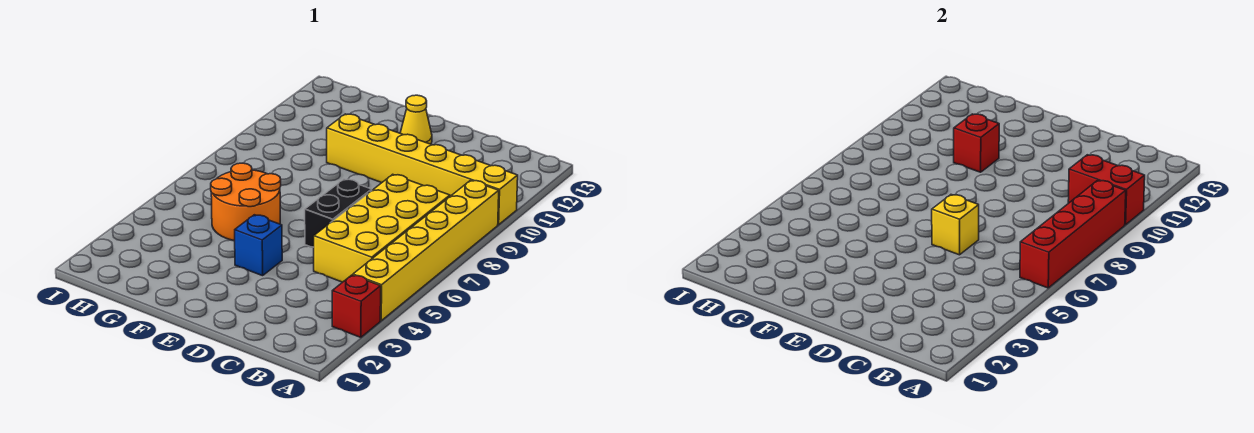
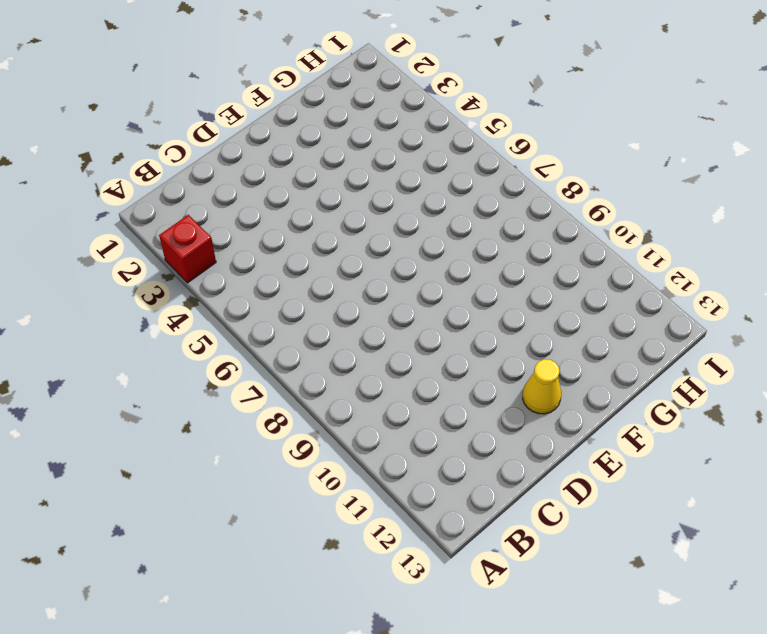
none -> yellow brick A4:A9 level 1
none -> yellow brick A10:F10 level 1
none -> yellow brick B5:C8 level 1

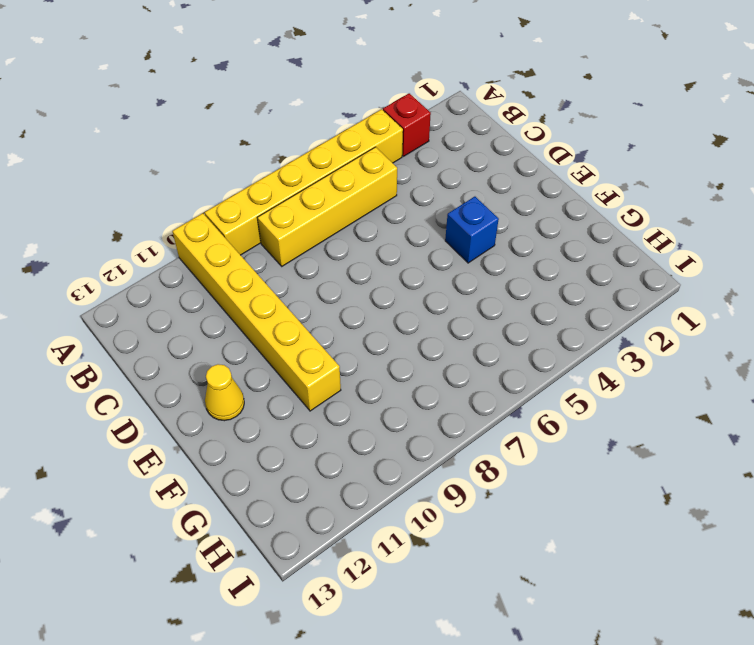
yellow brick B5:B8 level 1 -> yellow brick B5:C8 level 1
none -> black brick D6:D7 level 1
none -> orange round brick F5:G6 level 1
none -> red brick A6:A9 level 2

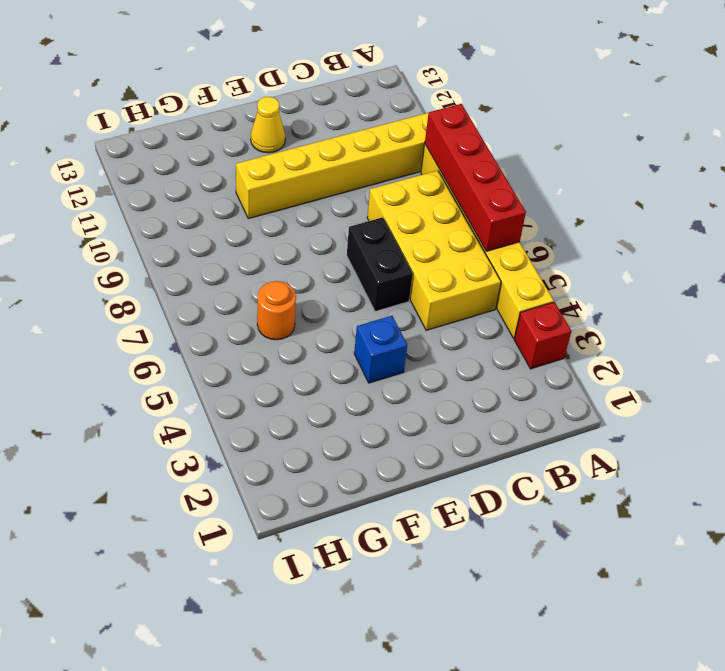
orange round brick G6 level 1 -> orange round brick F5:G6 level 1
none -> red brick A10:B10 level 2
none -> yellow brick D6 level 2
none -> red brick F10 level 2

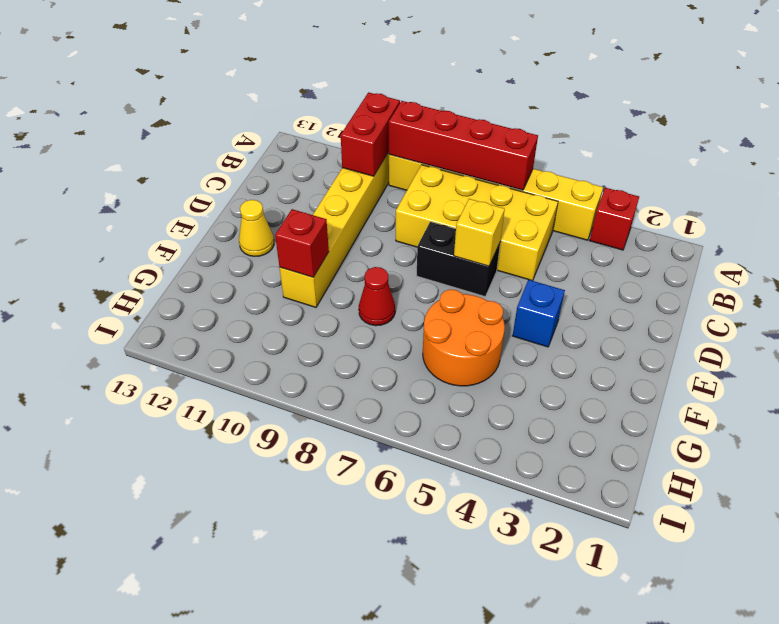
red cone F8 level 1 -> none

